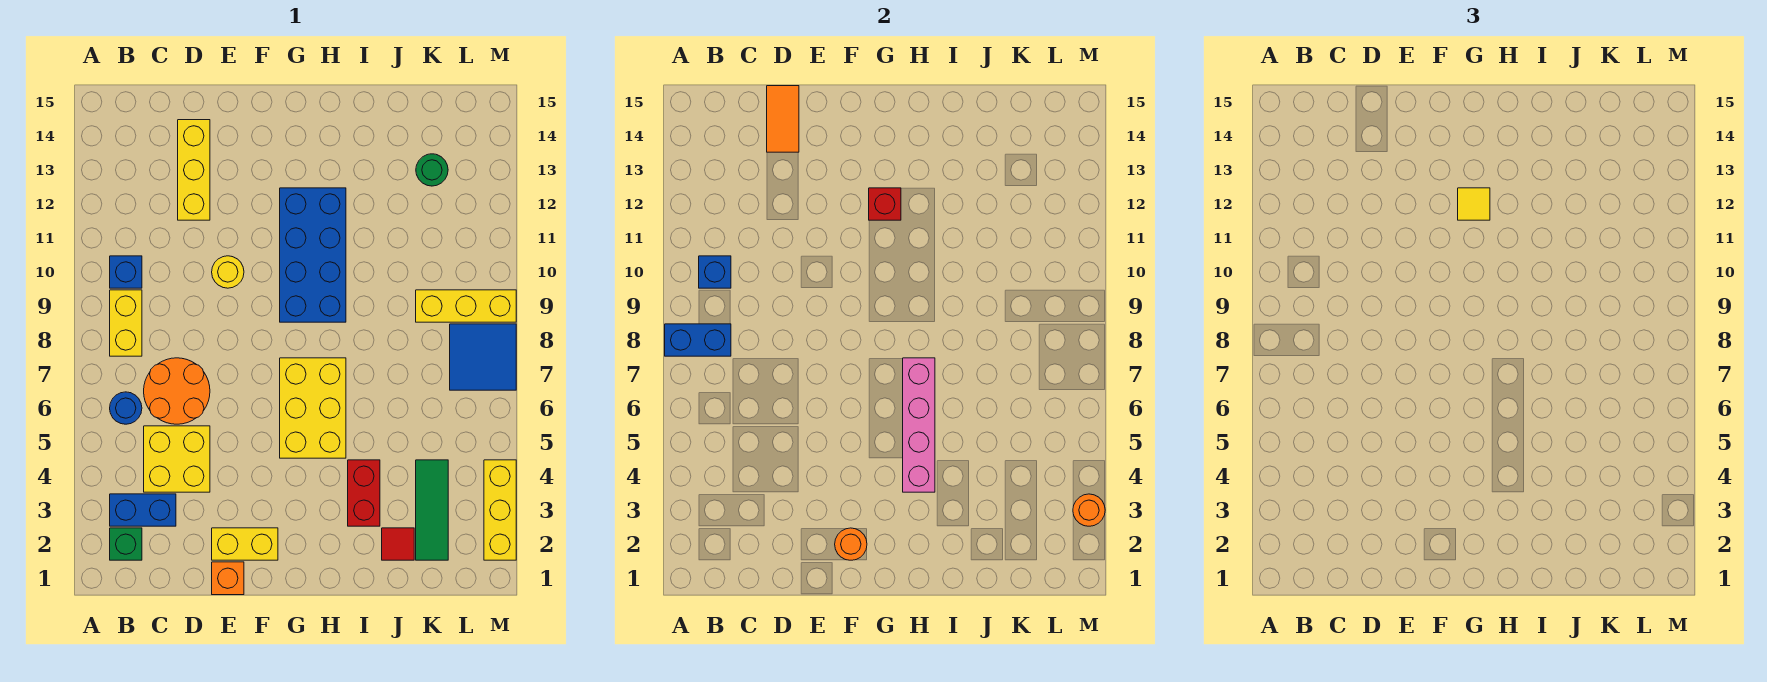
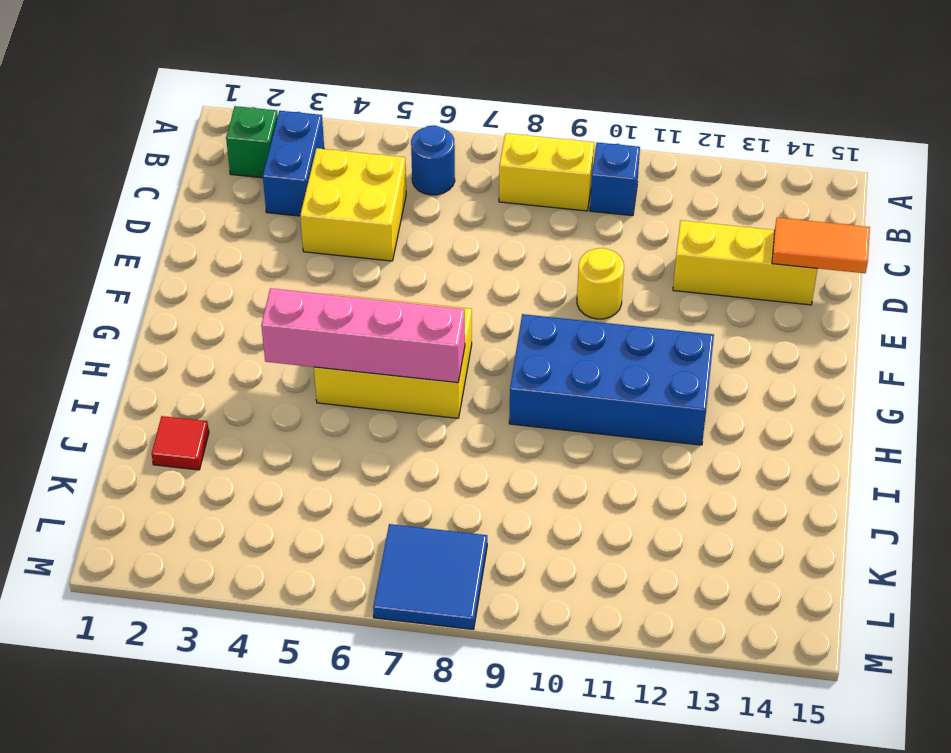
none -> orange round brick C6:D7 level 1
none -> orange brick E1 level 1
none -> yellow brick E2:F2 level 1

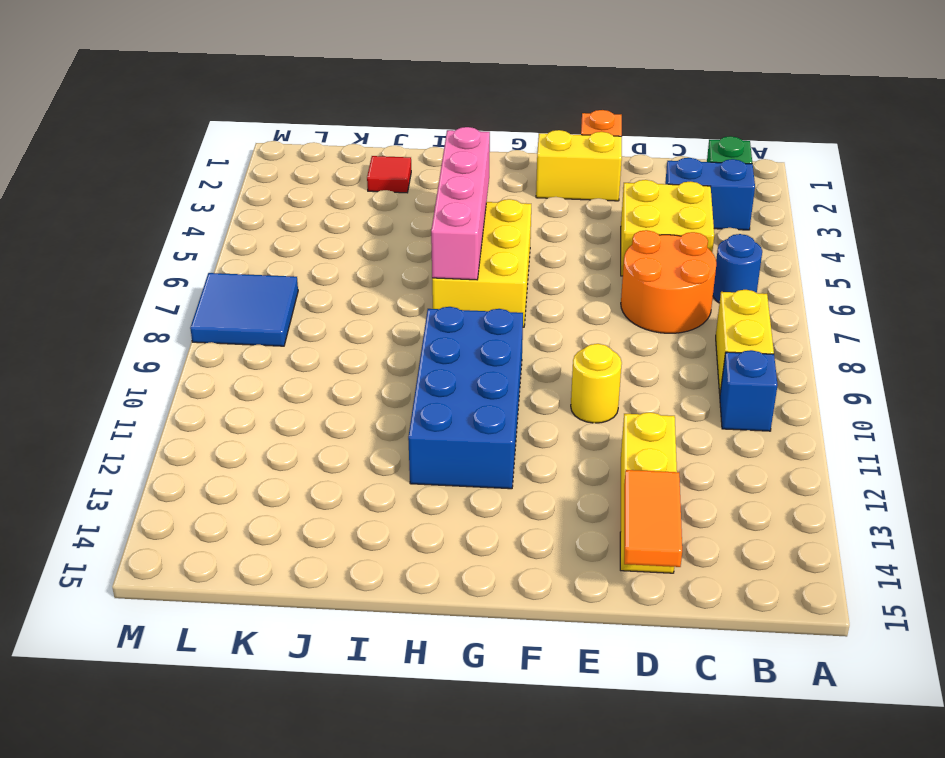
none -> red brick I3:I4 level 1
none -> green tile K2:K4 level 1
none -> yellow brick K9:M9 level 1

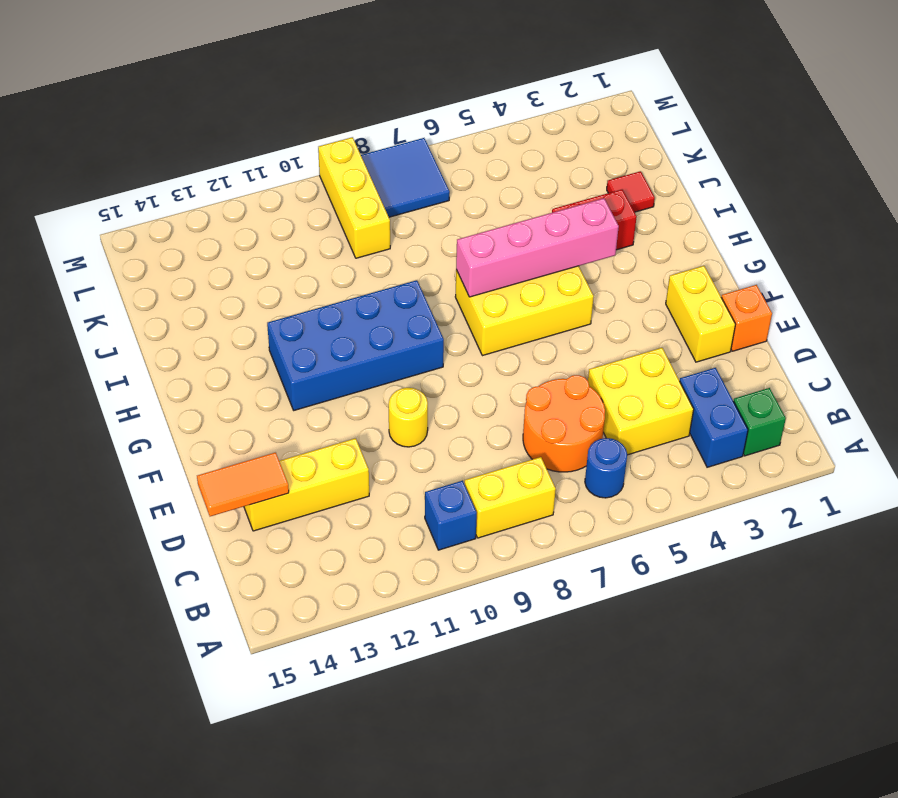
none -> green tile K2:K4 level 1
none -> green round brick K13 level 1
none -> yellow brick M2:M4 level 1

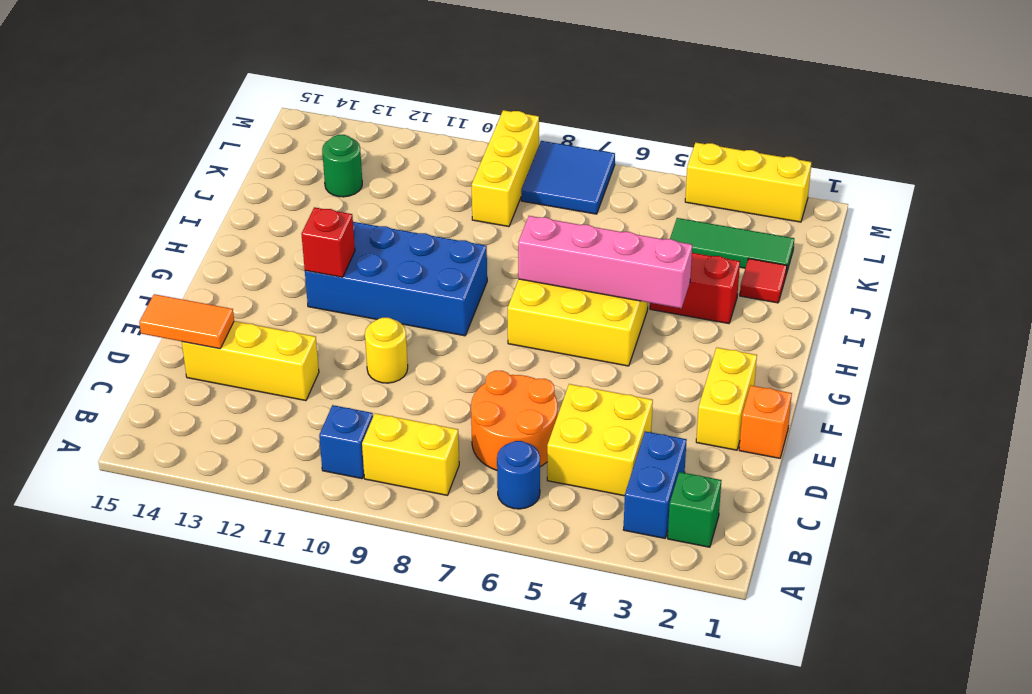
none -> blue brick A8:B8 level 2
none -> blue brick B10 level 2
none -> orange round brick F2 level 2

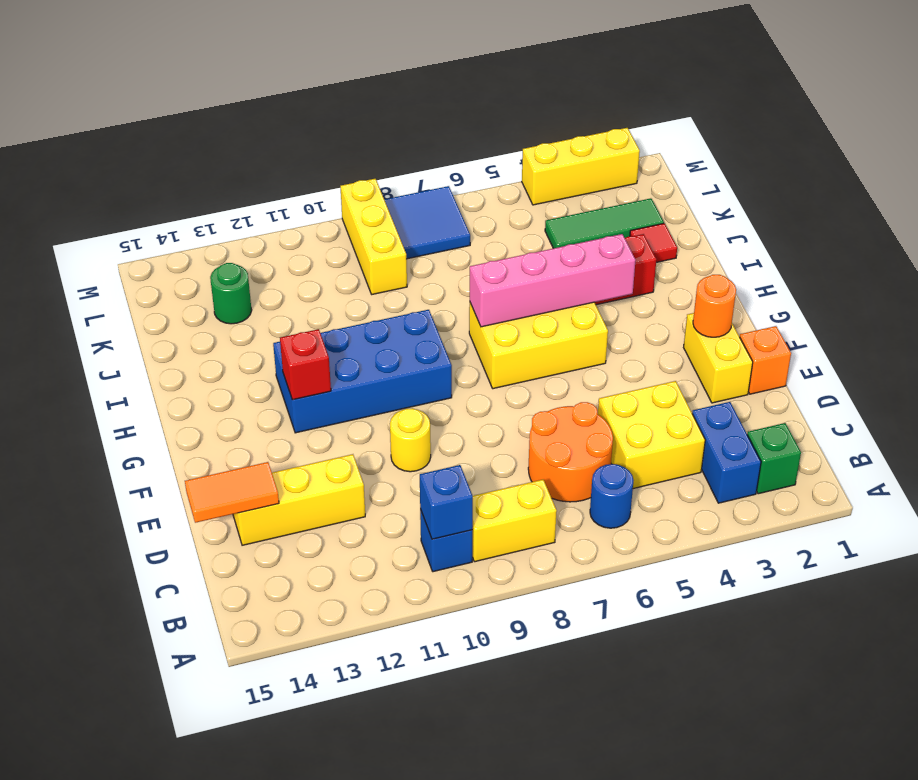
none -> blue brick A8:B8 level 2
none -> orange round brick M3 level 2
none -> yellow tile G12 level 3

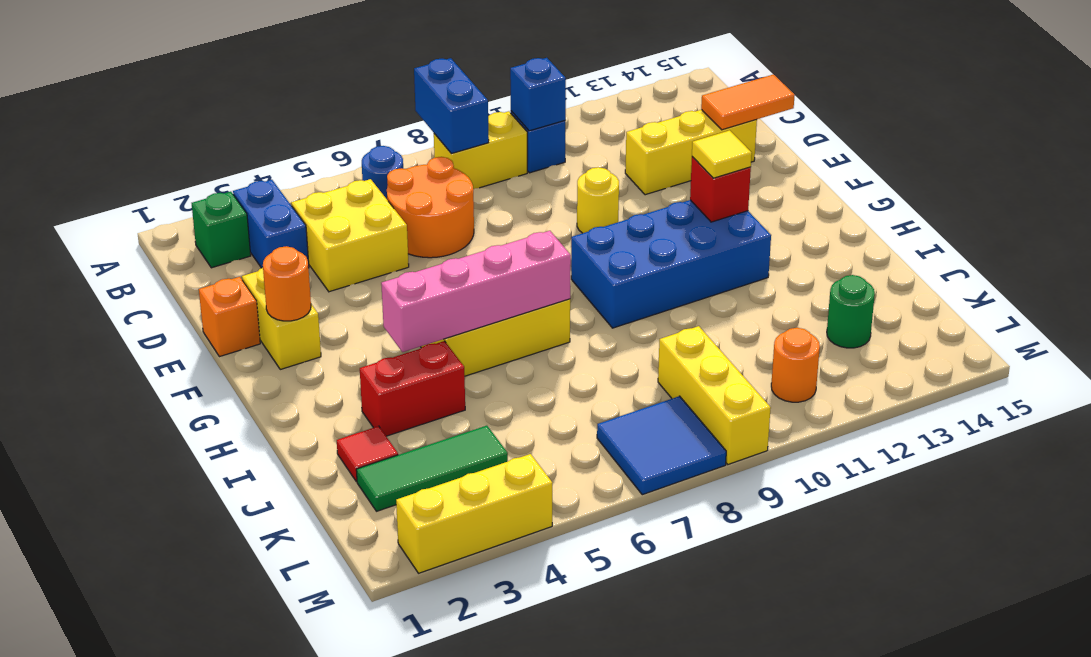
orange round brick L11 level 1 -> orange round brick M3 level 2

